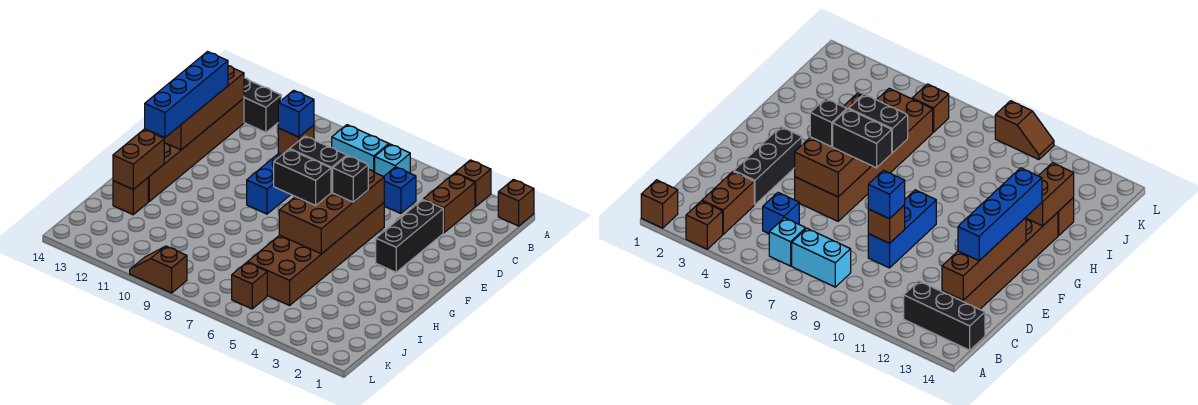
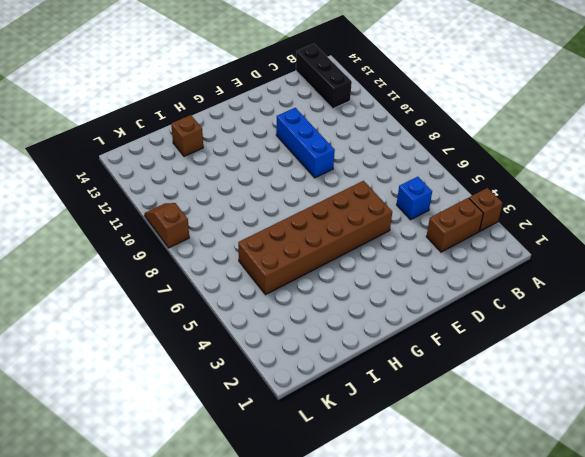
blue brick E9:E11 level 1 -> blue brick D9:F9 level 1
none -> brown brick A1 level 1
none -> cyan brick B6 level 1
none -> cyan brick B7:B8 level 1

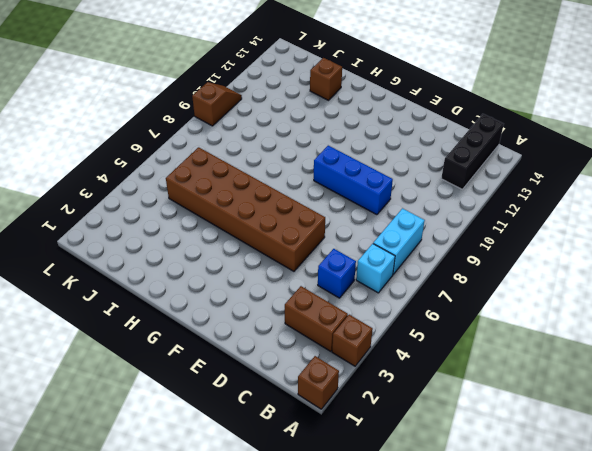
none -> brown brick C13:H13 level 1
none -> black brick D3:F3 level 1
none -> brown brick K6 level 1

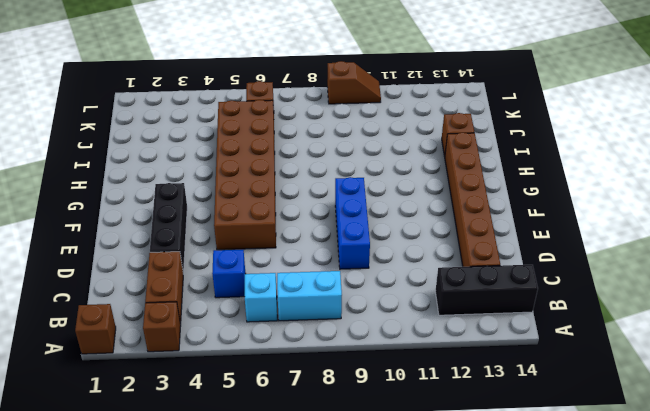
none -> brown brick C13:F13 level 2
none -> brown brick D9 level 2
none -> brown brick E5:H6 level 2

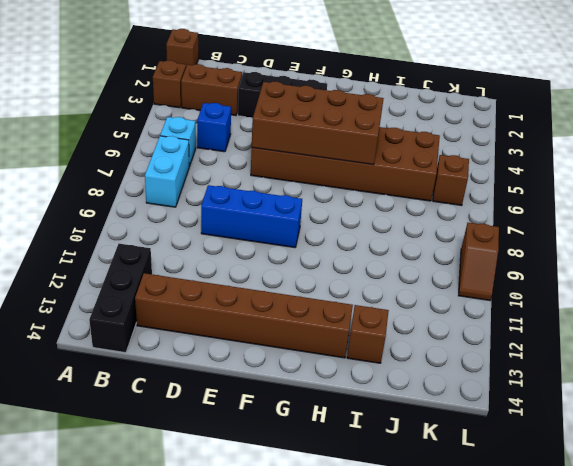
none -> brown brick C13:F13 level 2
none -> brown brick D9 level 2
none -> brown brick H13:I13 level 2

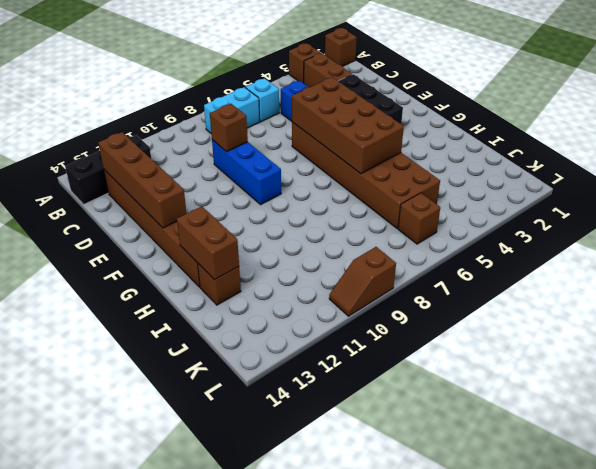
none -> blue brick D9 level 3
none -> blue brick D13:G13 level 3
none -> black brick F5 level 3

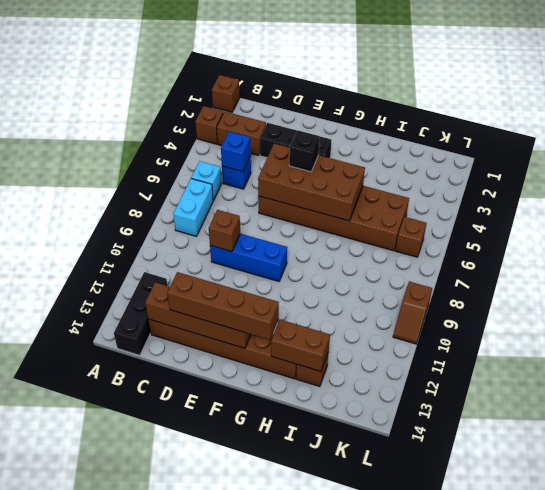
blue brick C5 level 2 -> blue brick D9 level 3
brown brick D13:G13 level 3 -> blue brick D13:G13 level 3
none -> black brick F6:F7 level 3
none -> black brick G6:G7 level 3

